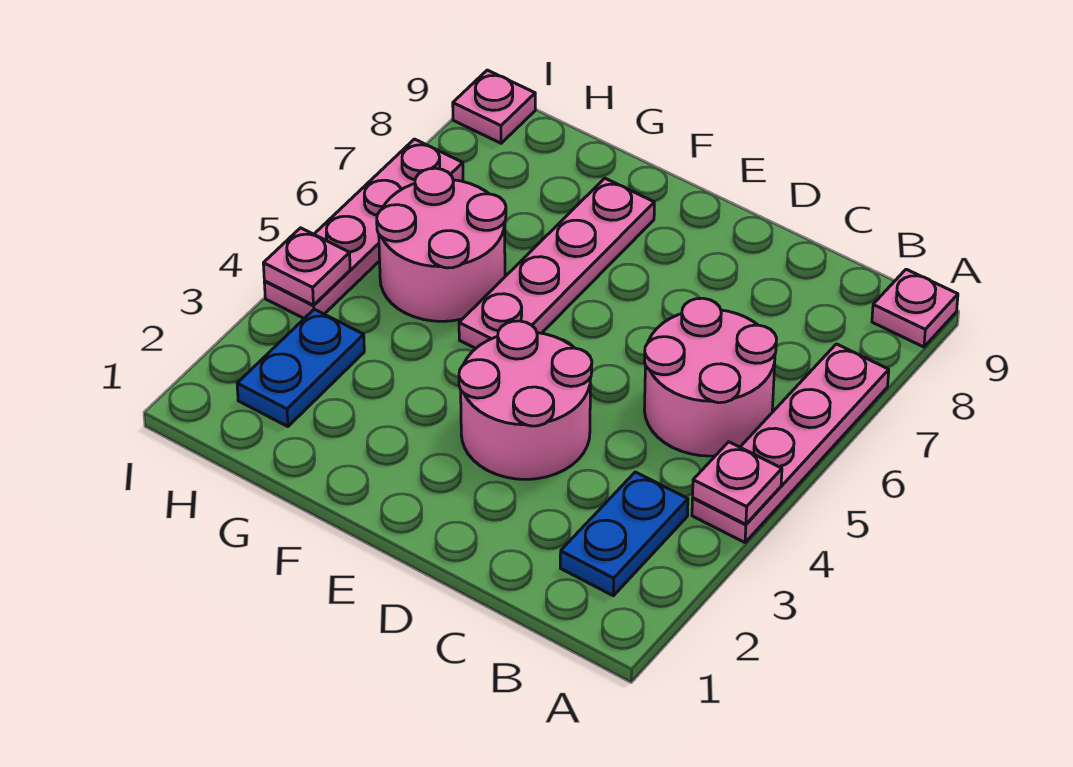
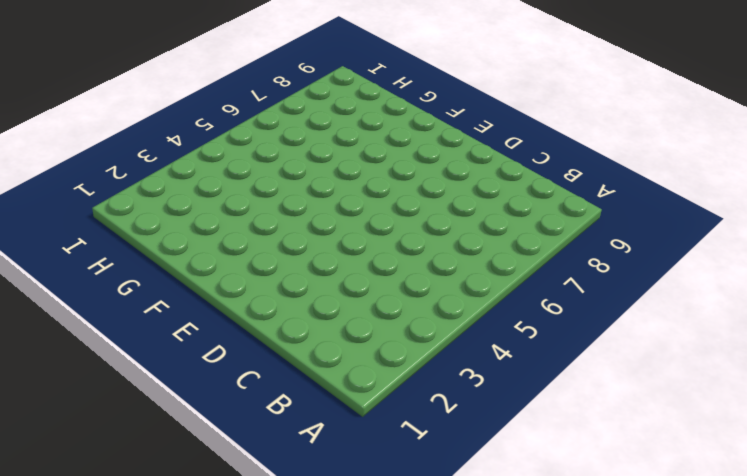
none -> pink plate A4:A7 level 1
none -> pink plate A9 level 1
none -> blue plate B2:B3 level 1

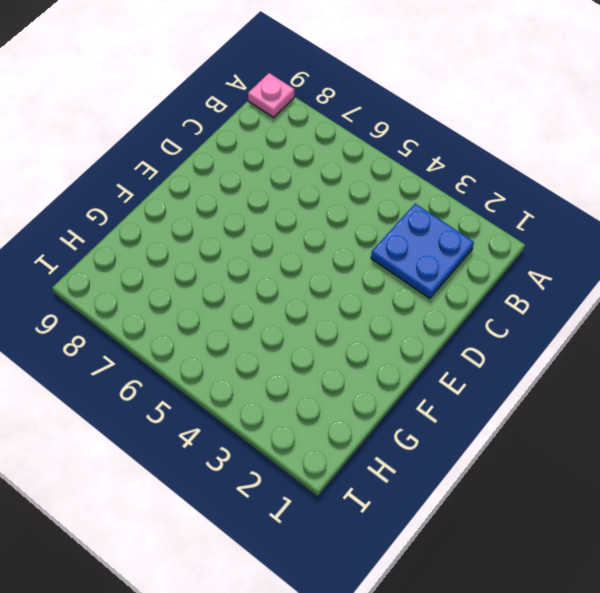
blue plate B2:C3 level 1 -> blue plate B2:B3 level 1
none -> pink plate A4:A7 level 1
none -> pink round brick B5:C6 level 1
none -> pink round brick D3:E4 level 1

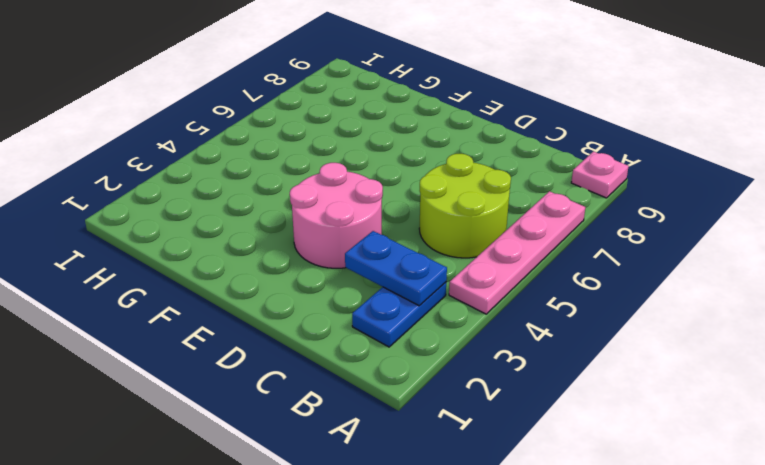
blue plate B3:C3 level 2 -> blue plate H2:H3 level 1
lime round brick B5:C6 level 1 -> pink round brick B5:C6 level 1
none -> pink plate F5:F8 level 1
none -> pink round brick G5:H6 level 1
none -> pink plate I4:I7 level 1

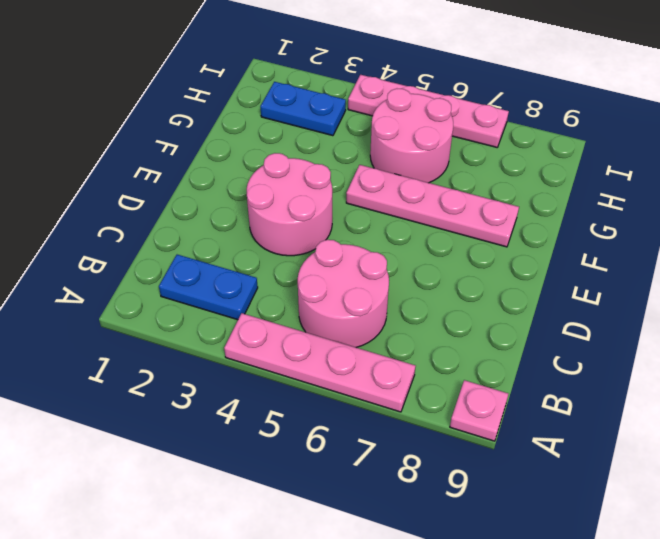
none -> pink plate I9 level 1
none -> pink plate A4 level 2
none -> pink plate I4 level 2

